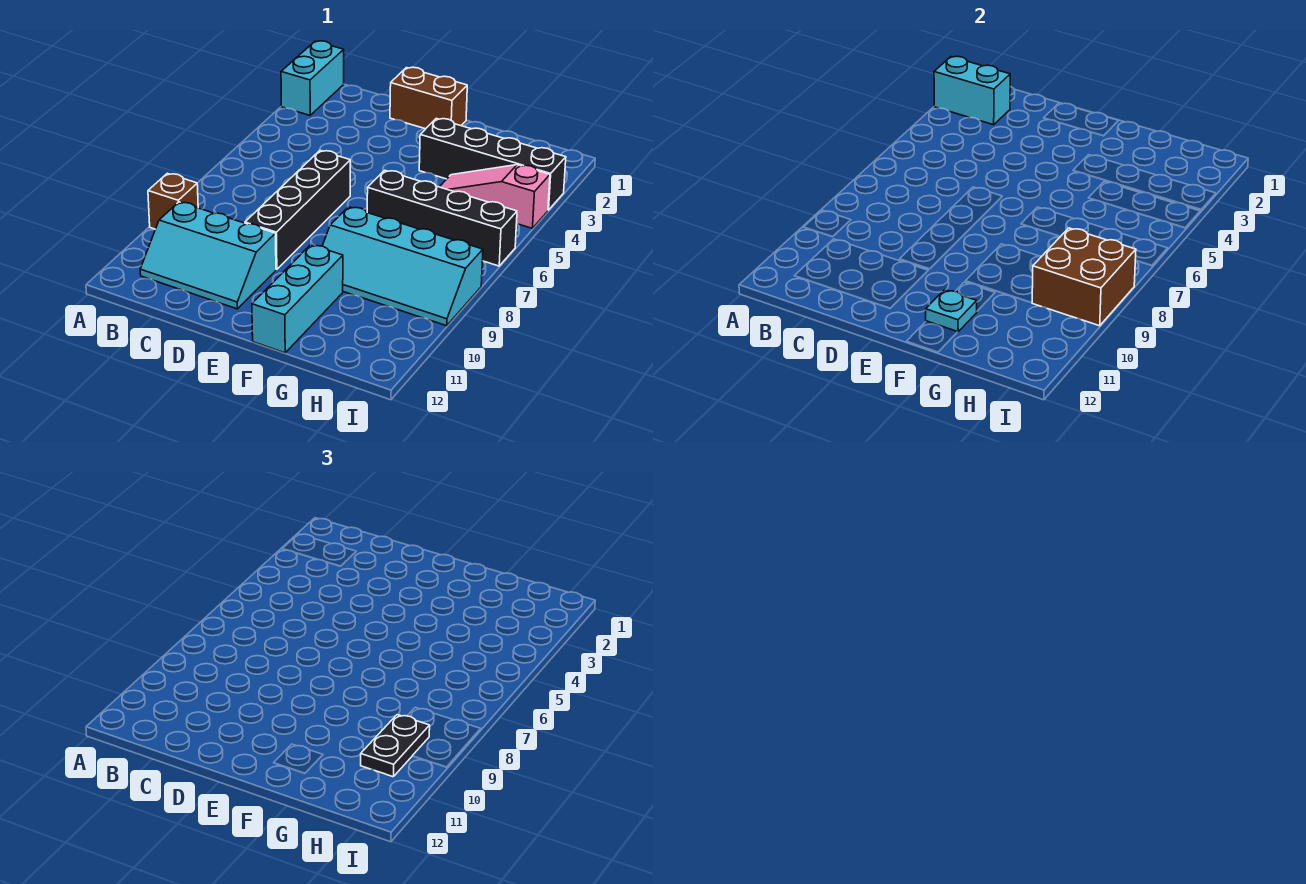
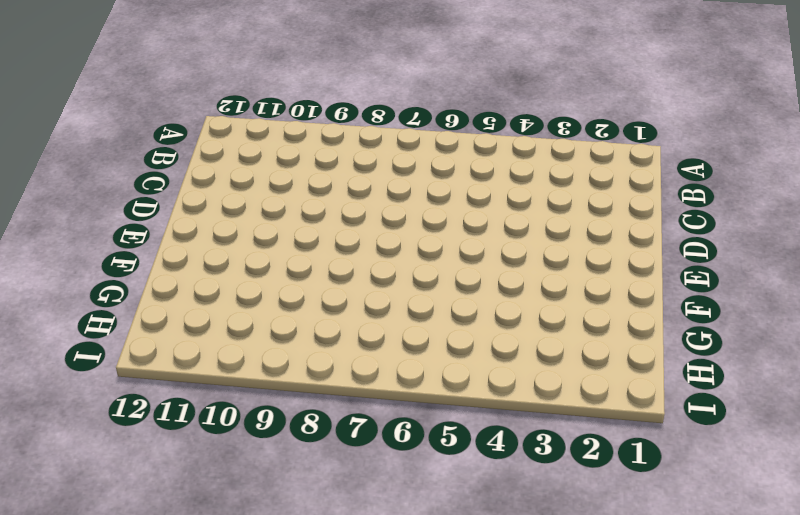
none -> cyan brick A1:A2 level 1
none -> brown brick A9 level 1
none -> cyan slope B10:D11 level 1 top 10

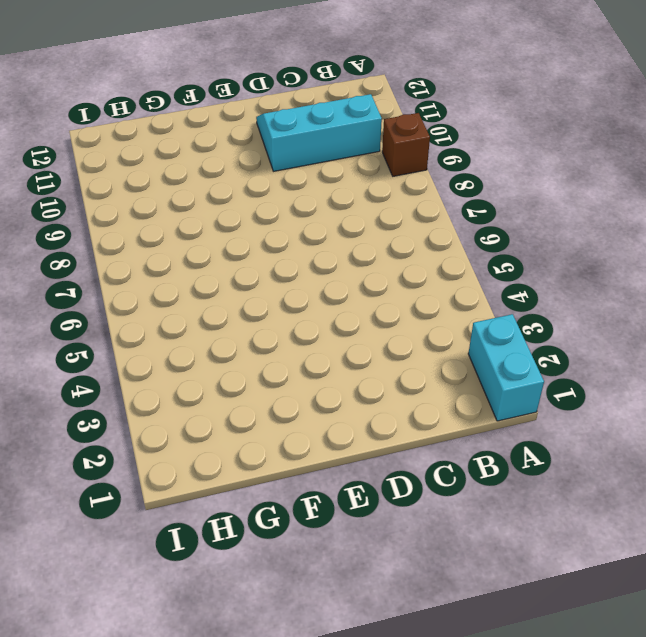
none -> brown brick D1:E1 level 1
none -> black brick D6:D9 level 1
none -> black brick F3:I3 level 1

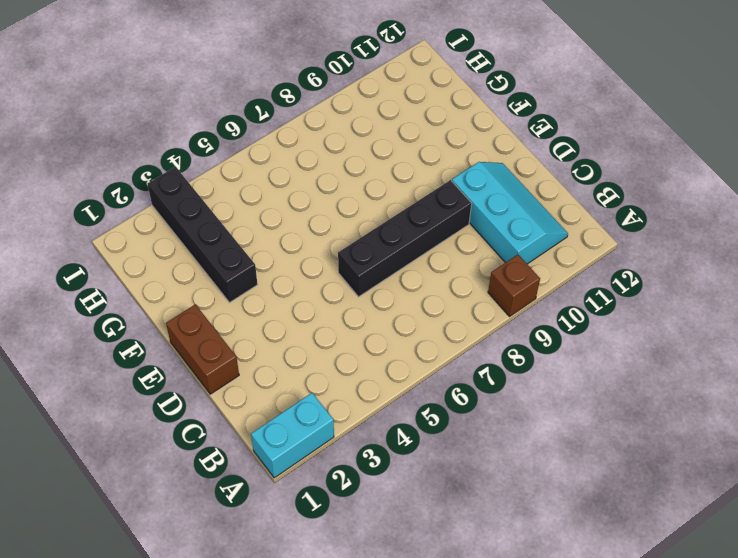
none -> black brick F6:I6 level 1
none -> cyan slope F8:I9 level 1 top 8
none -> cyan brick F10:F12 level 1

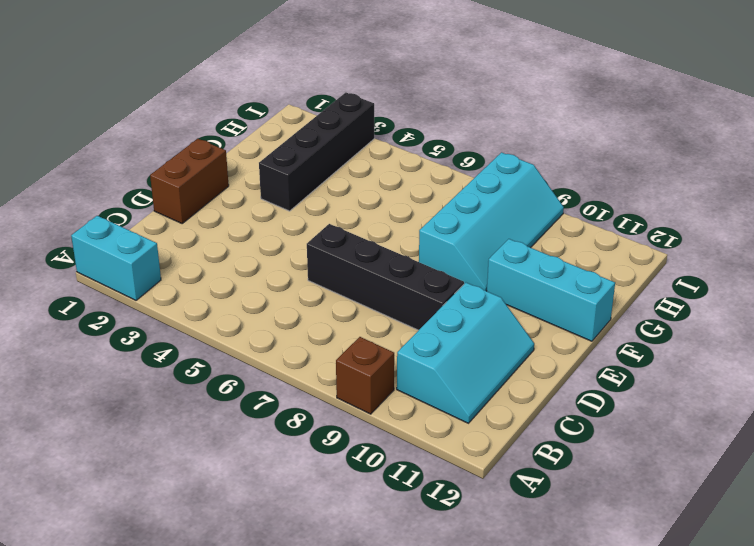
none -> black brick F6:I6 level 1
none -> pink slope G4:I4 level 1 top I
none -> cyan brick A2:B2 level 2

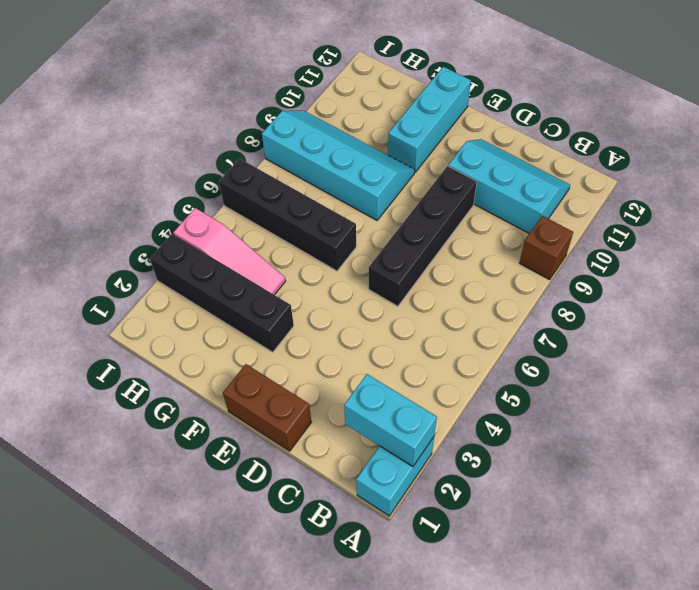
none -> cyan plate F11 level 2
none -> brown brick H8:I9 level 2
none -> black plate H9:H10 level 3

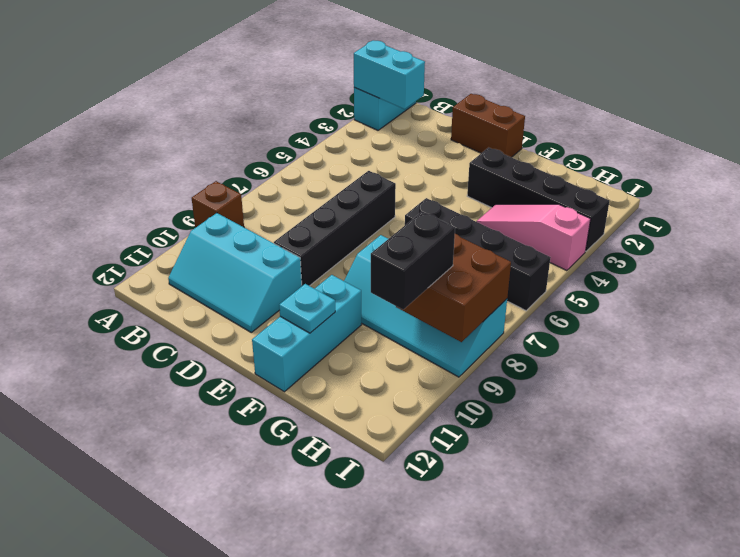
black brick H9:H10 level 3 -> black plate H9:H10 level 3

